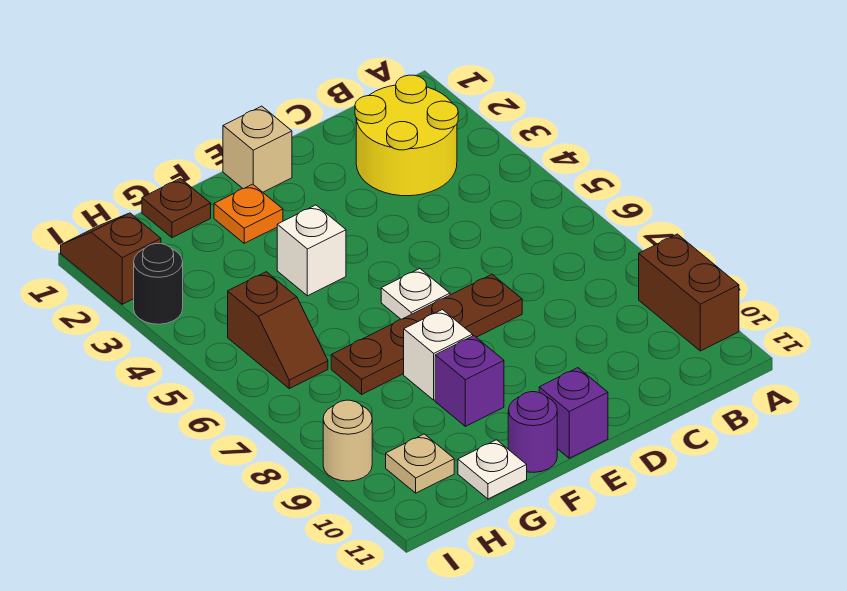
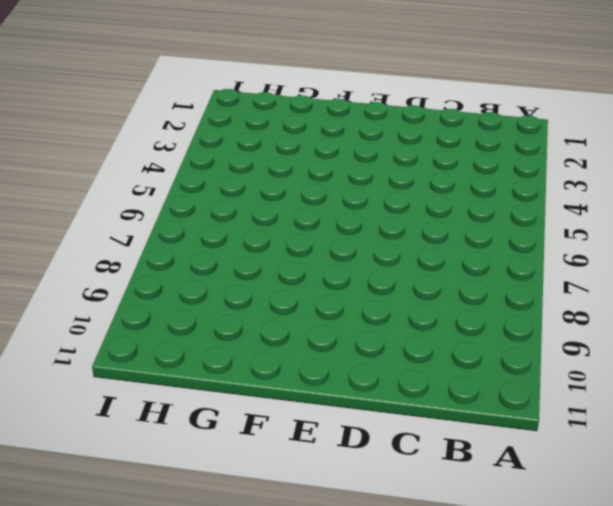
none -> brown brick A9:A10 level 1
none -> yellow round brick B2:C3 level 1
none -> brown plate D7:G7 level 1

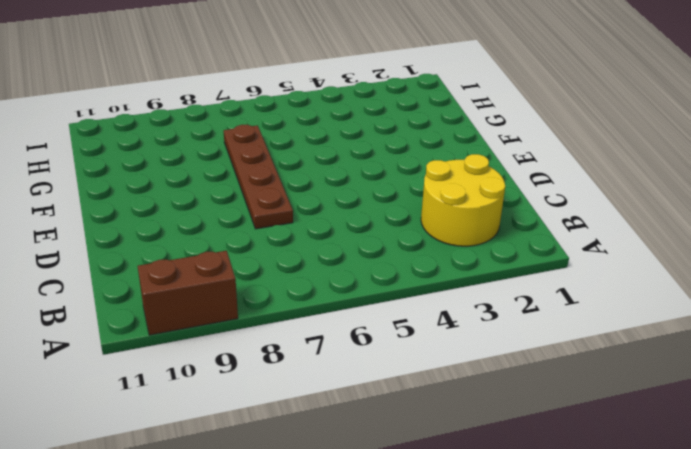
none -> tan brick E1 level 1
none -> white plate E6 level 1
none -> purple brick E11 level 1

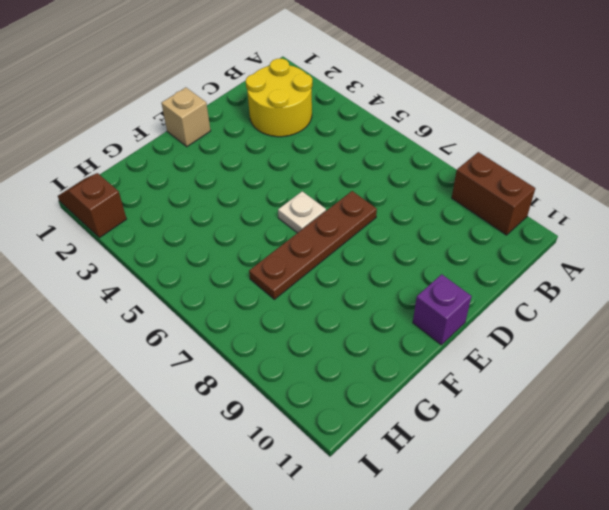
none -> orange plate F2 level 1
none -> white brick F4 level 1
none -> white brick F8 level 1

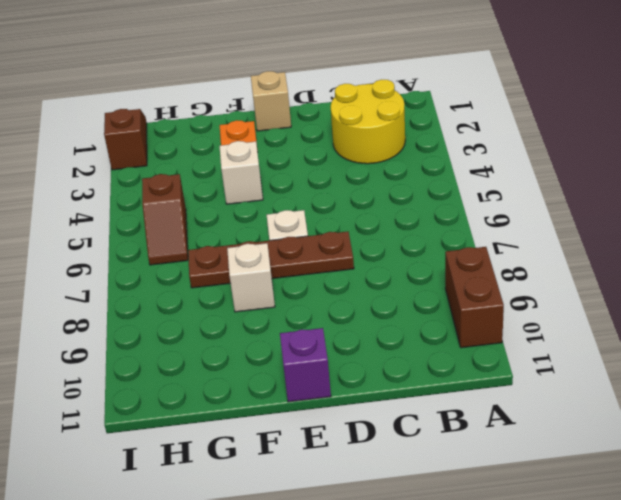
none -> purple brick F9 level 1
none -> purple round brick F11 level 1
none -> brown plate G1 level 1

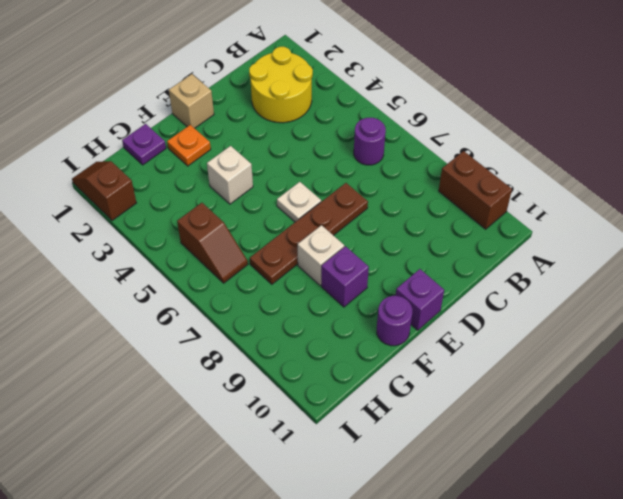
purple round brick B6 level 1 -> none
purple plate G1 level 1 -> brown plate G1 level 1
none -> white plate G11 level 1
none -> tan plate H10 level 1
none -> black round brick I3 level 1

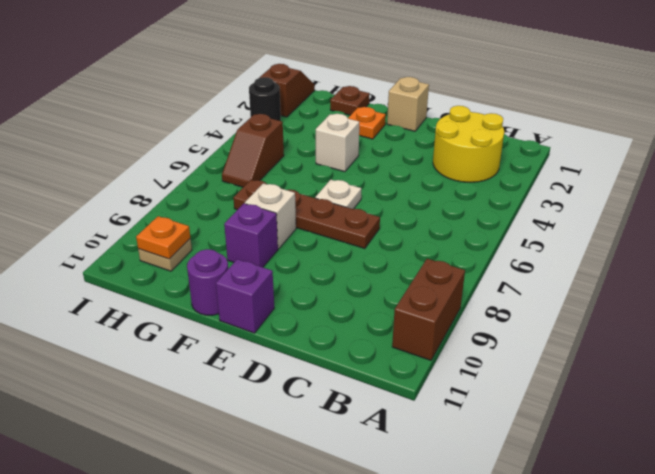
orange plate H10 level 2 -> none
none -> white plate G11 level 1
none -> tan round brick I9 level 1

